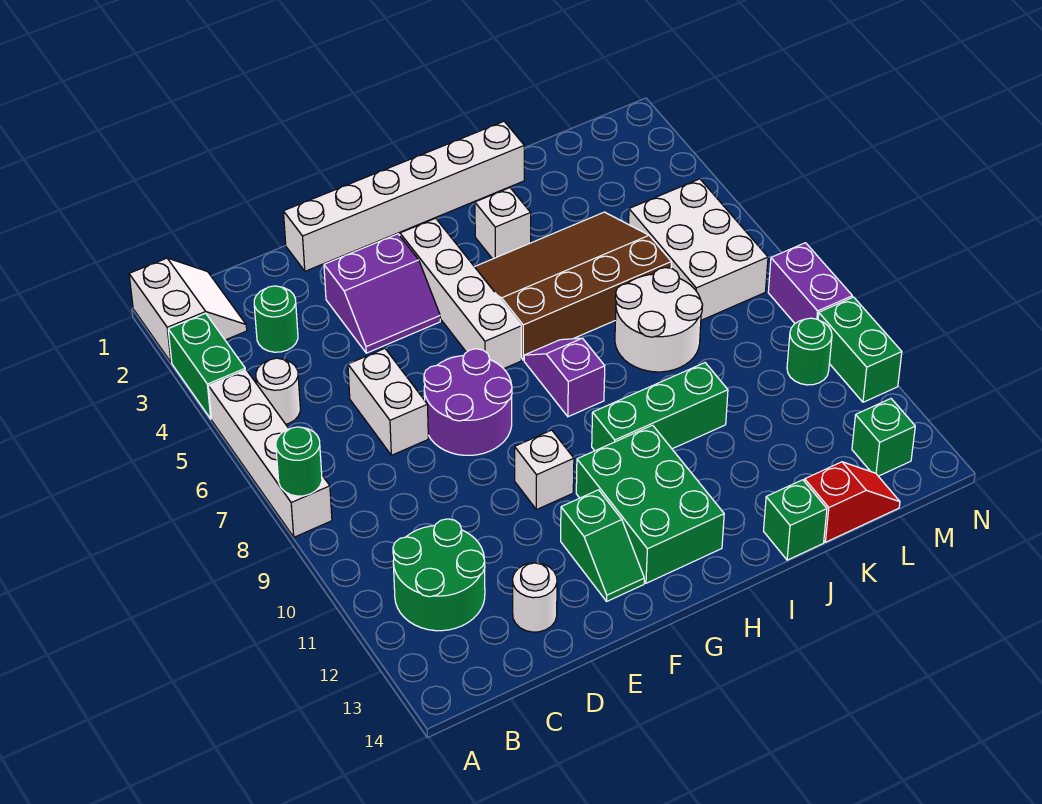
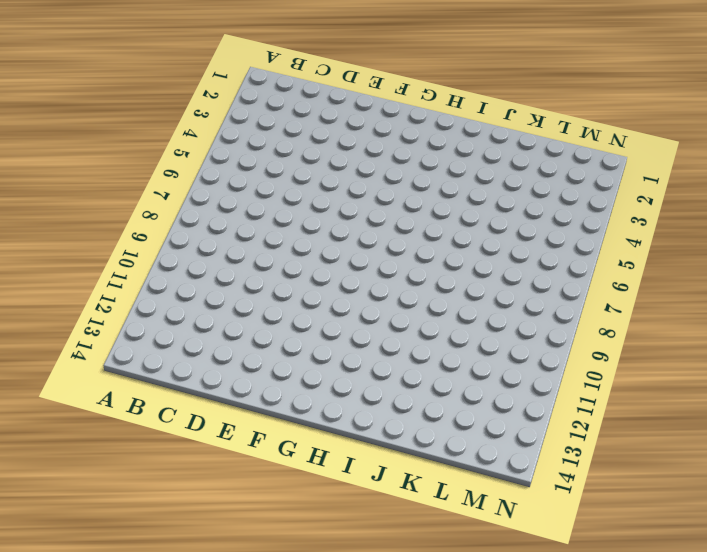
none -> white slope A1:B2 level 1 top A
none -> green brick A3:A4 level 1
none -> white brick A5:A8 level 1

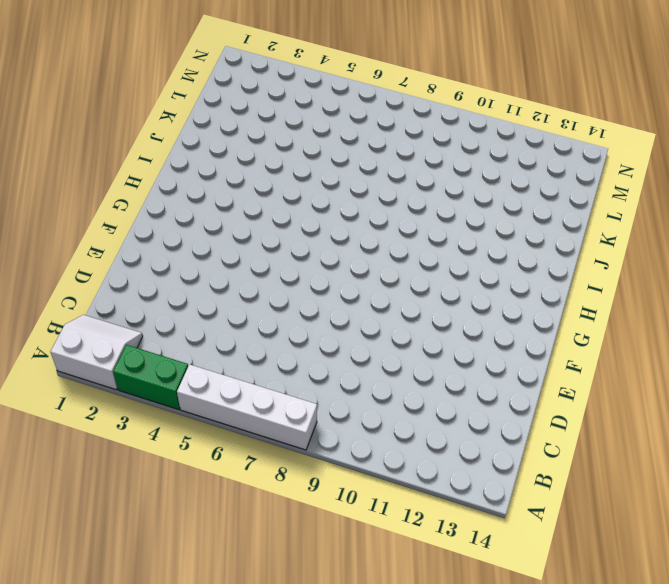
none -> white round brick B5 level 1
none -> green round brick B11:C12 level 1
none -> green round brick C3 level 1

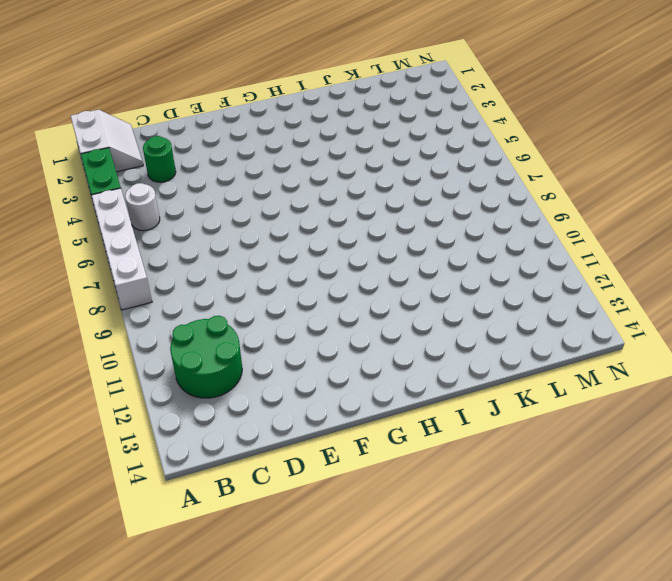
none -> white brick D6:D7 level 1
none -> white round brick D13 level 1
none -> white brick E1:J1 level 1

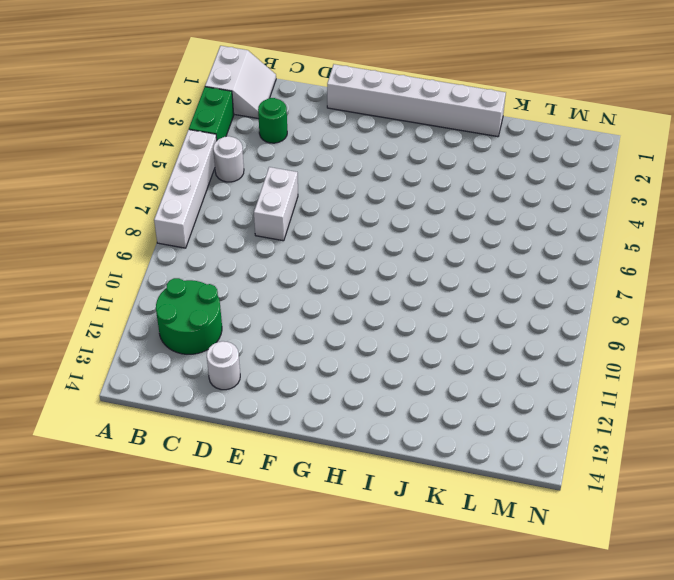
none -> purple slope E3:F4 level 1 top 3
none -> purple round brick E7:F8 level 1
none -> white brick F10 level 1

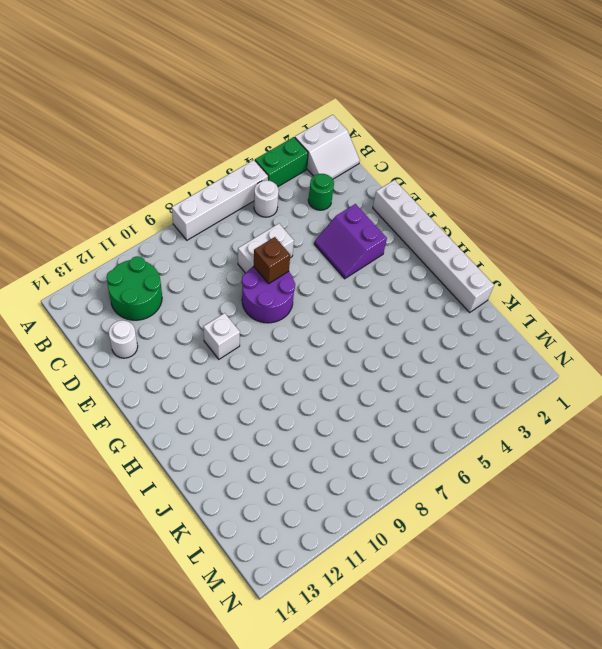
brown brick E7 level 2 -> none
none -> green slope F12:F13 level 1 top 12
none -> white brick G3:G6 level 1
none -> green brick G11:H13 level 1

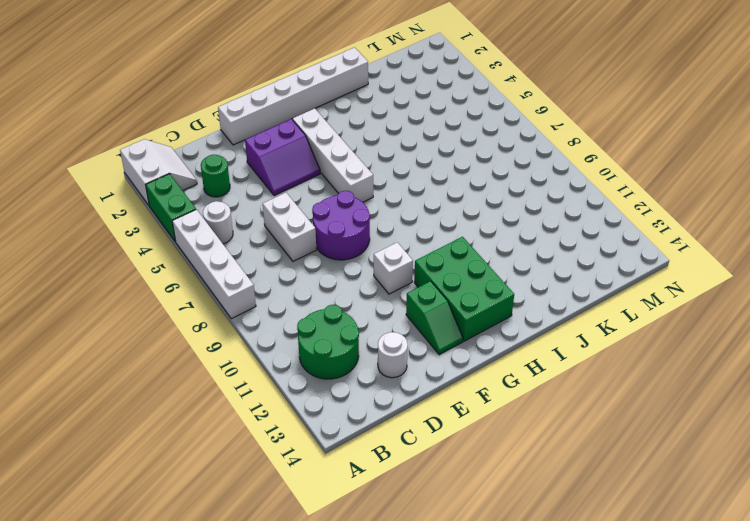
none -> brown slope H4:K6 level 1 top 6
none -> purple slope H7:H8 level 1 top 8
none -> green brick H10:J10 level 1

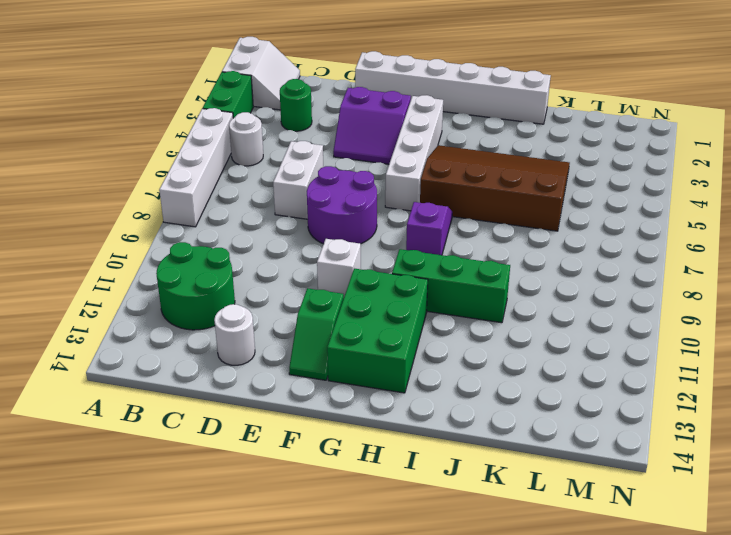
none -> white brick I3 level 1
none -> white round brick J7:K8 level 1
none -> green brick J14 level 1

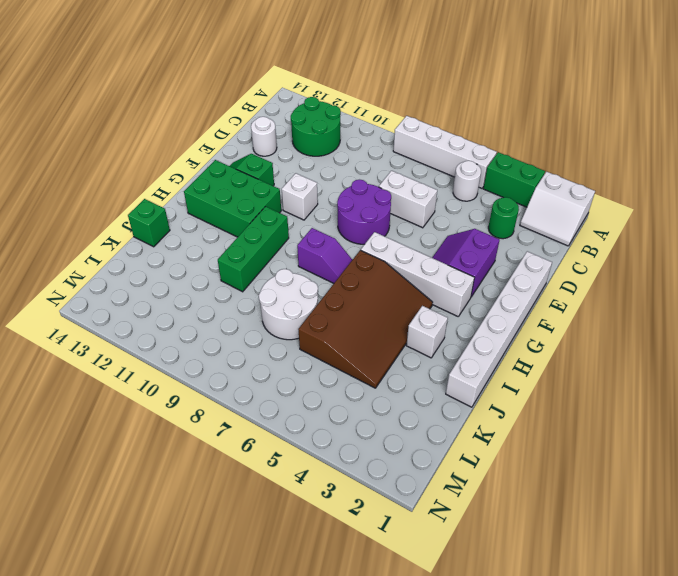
none -> red slope K14:L14 level 1 top K
none -> white brick L5:M7 level 1
none -> green round brick M10 level 1

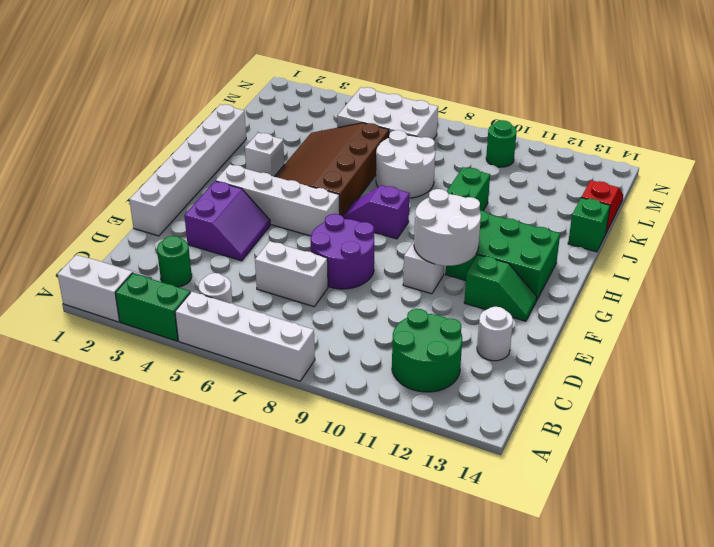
white round brick F10:G11 level 2 -> none
none -> green brick M13 level 1
none -> purple brick N8:N9 level 1
none -> green brick N10:N11 level 1

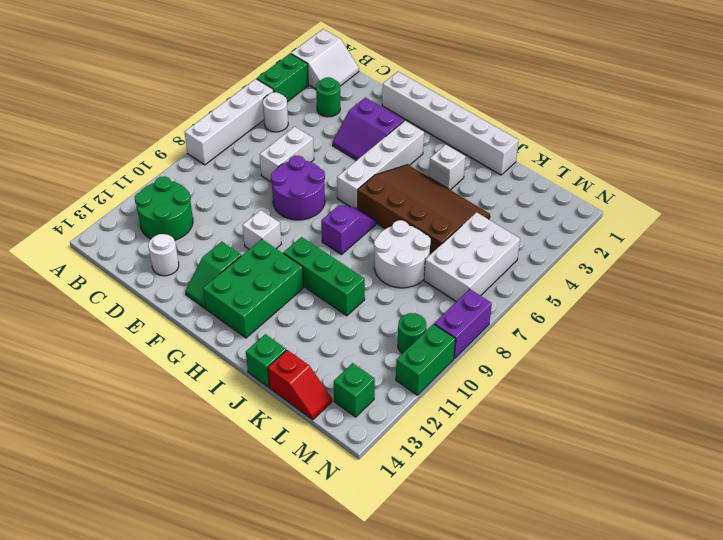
none -> green round brick A8 level 2

